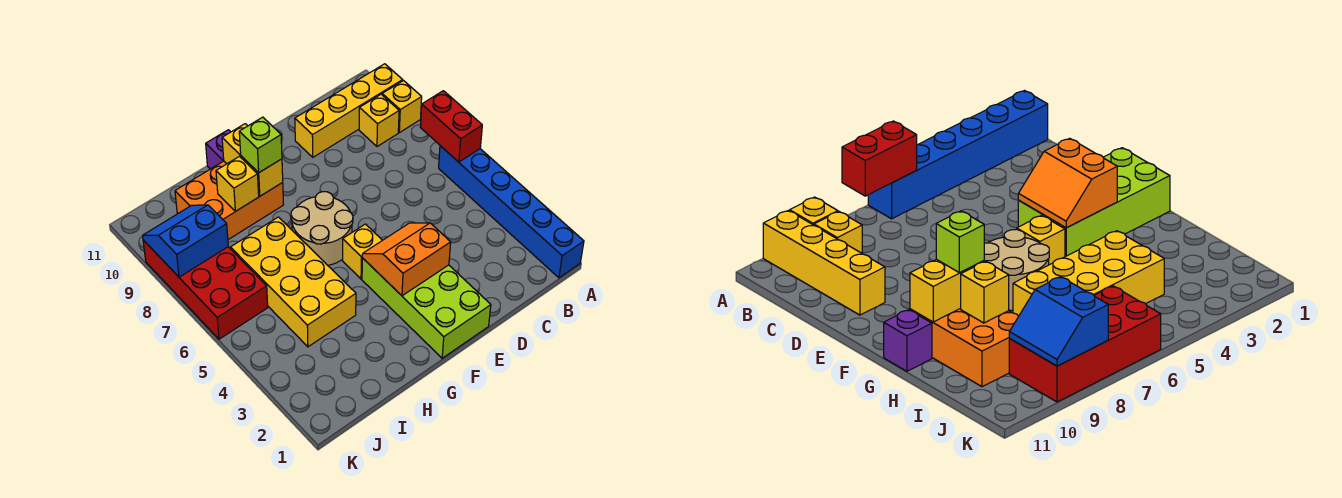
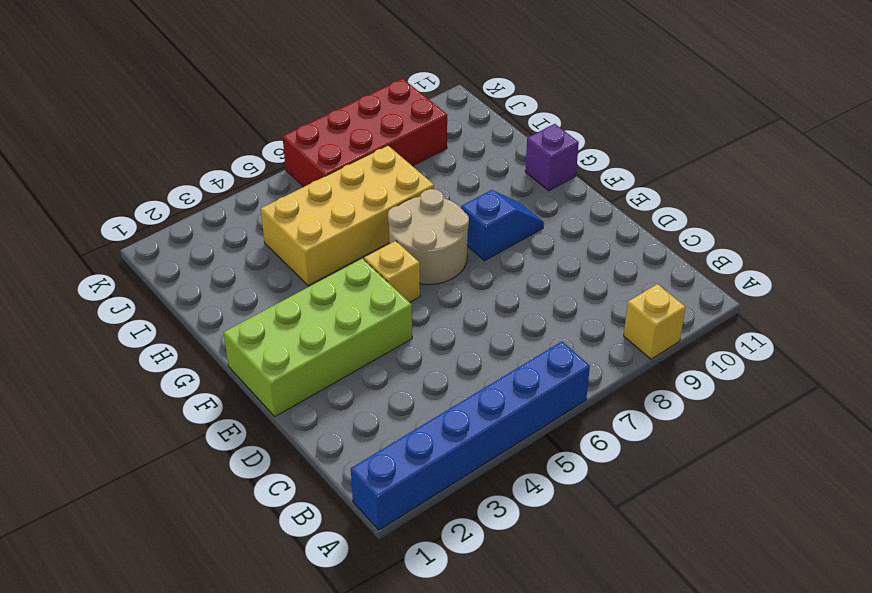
blue slope F8:F9 level 1 top 8 -> none
none -> yellow brick A10:D10 level 1
none -> yellow brick B9 level 1
none -> orange brick G9:I10 level 1

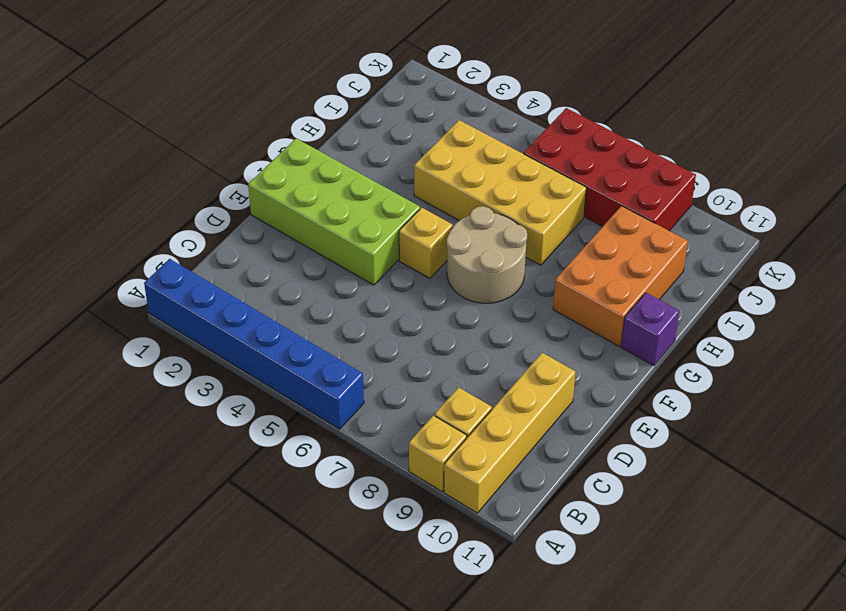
none -> red brick A6:A7 level 2
none -> orange slope E3:F4 level 2 top 3
none -> yellow brick G9:G10 level 2

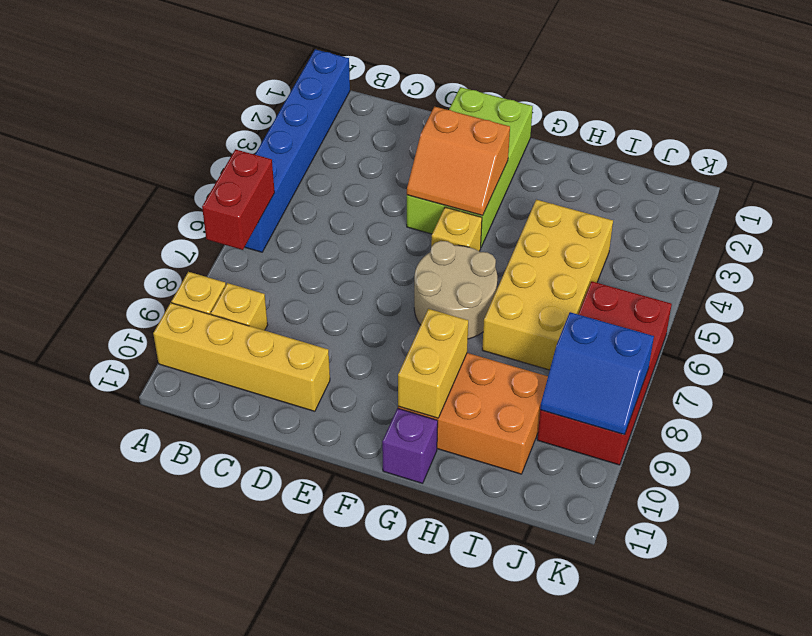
none -> yellow brick H9 level 2
none -> lime brick G9 level 3

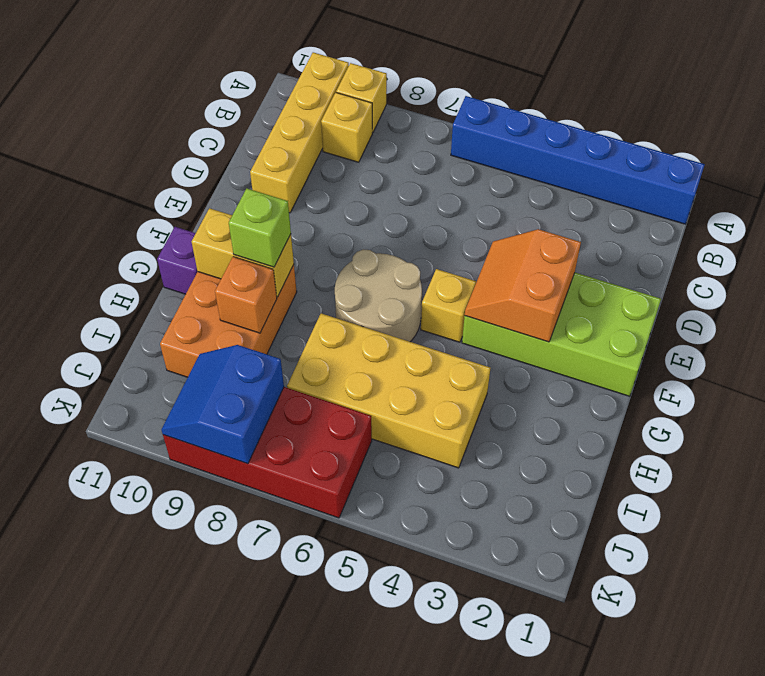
orange brick H9 level 2 -> yellow brick H9 level 2
none -> red brick A6:A7 level 2

